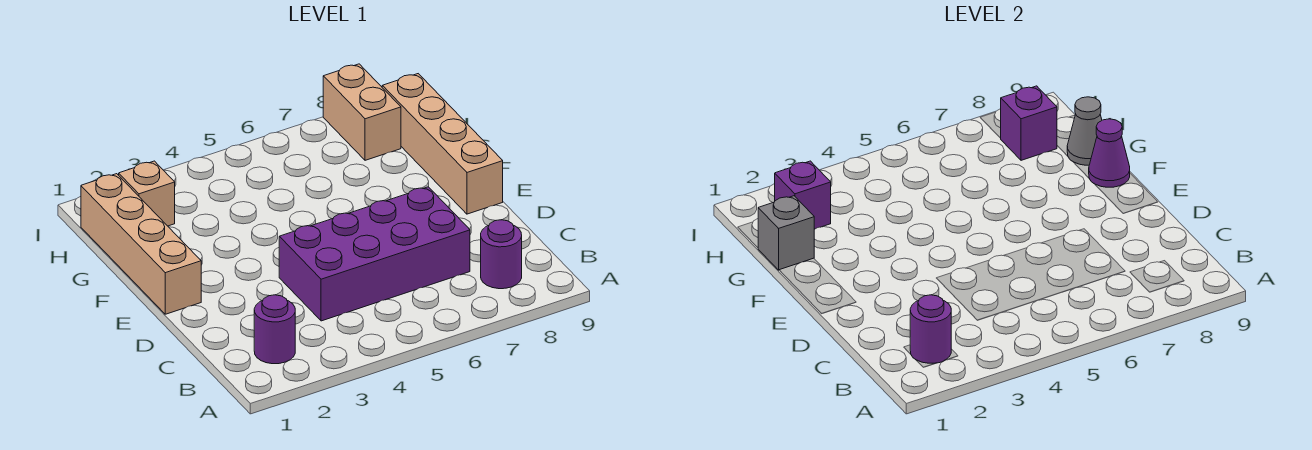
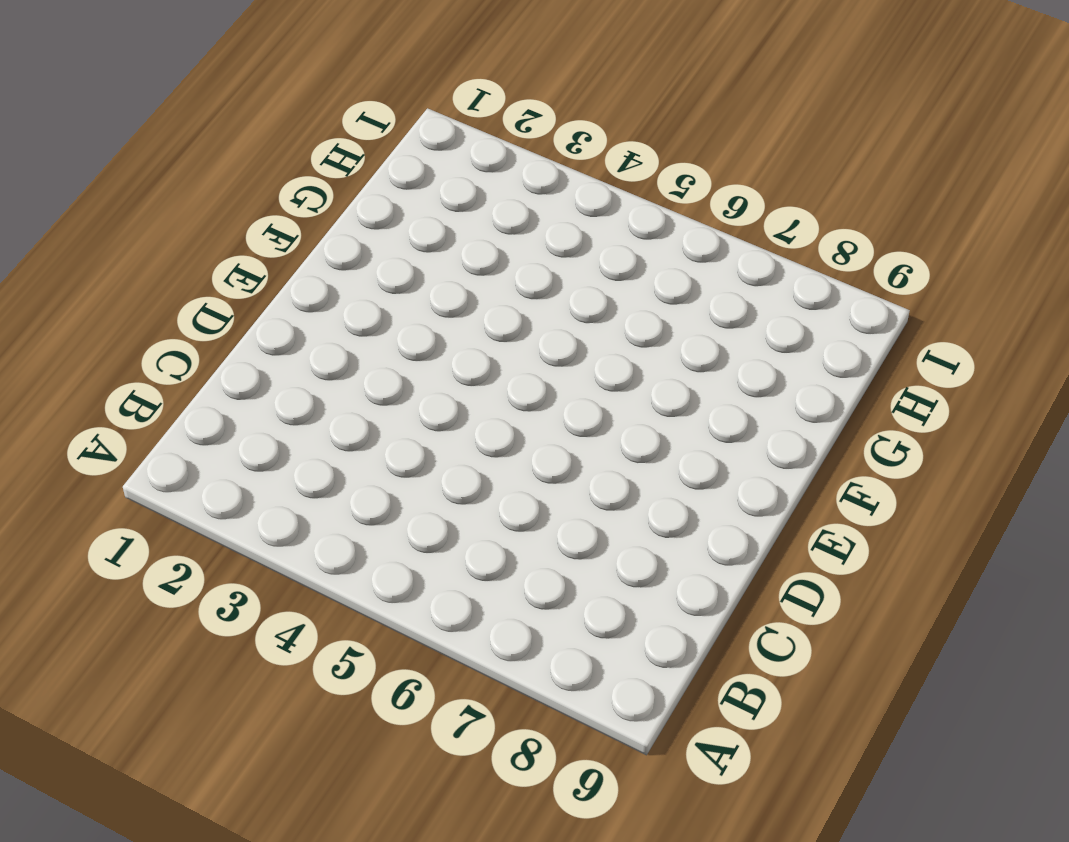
none -> purple round brick B2 level 1
none -> purple round brick B8 level 1
none -> purple brick C4:D7 level 1

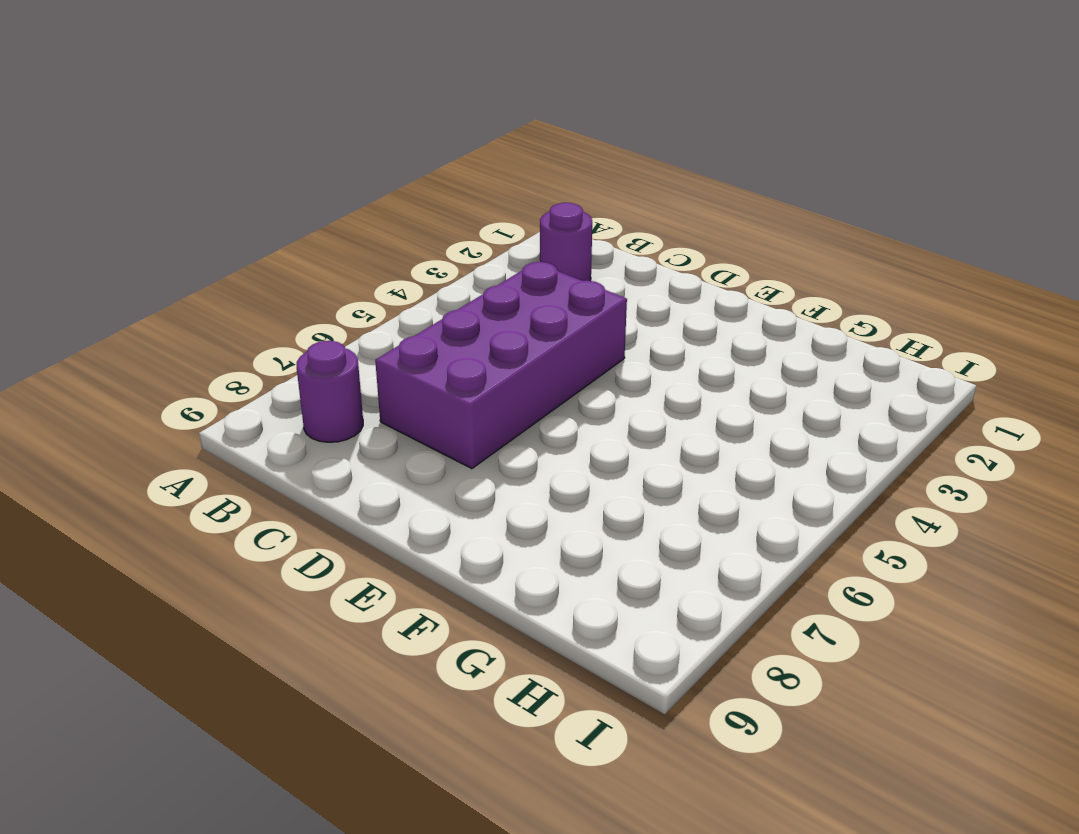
none -> tan brick E1:H1 level 1
none -> tan brick E9:H9 level 1
none -> tan brick H2 level 1

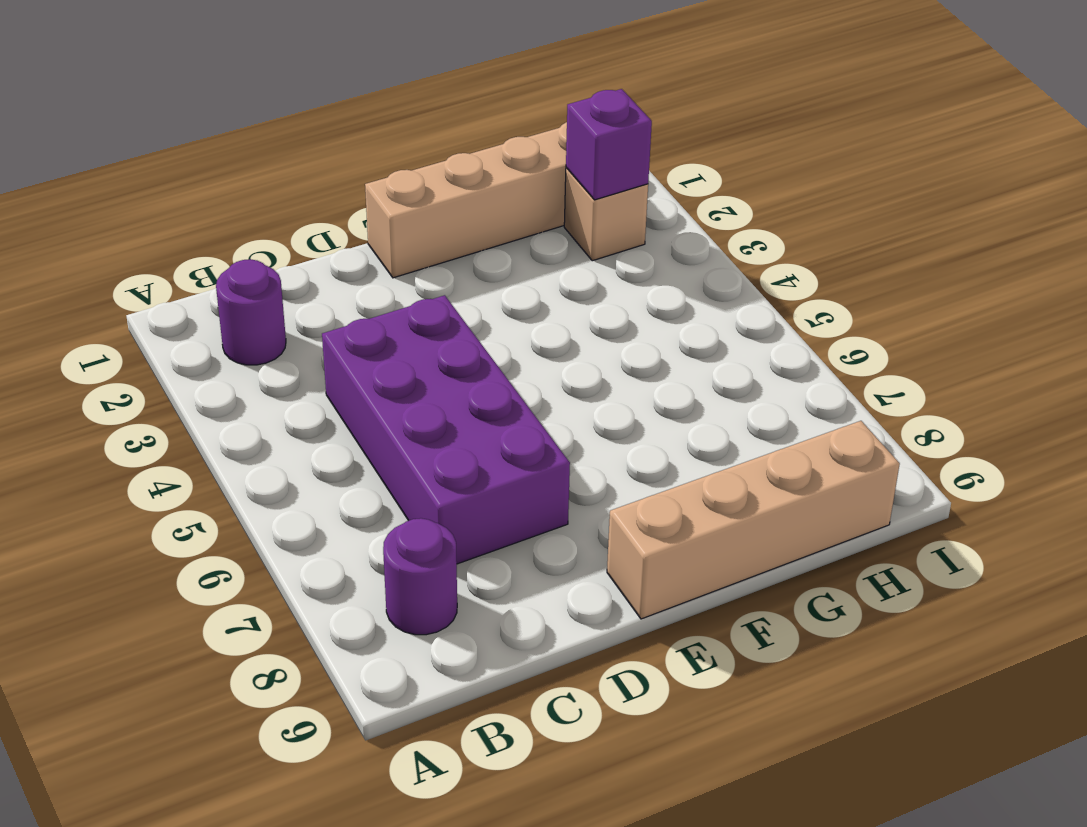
none -> tan brick H8:I8 level 1
none -> purple round brick B2 level 2
none -> purple cone F9 level 2

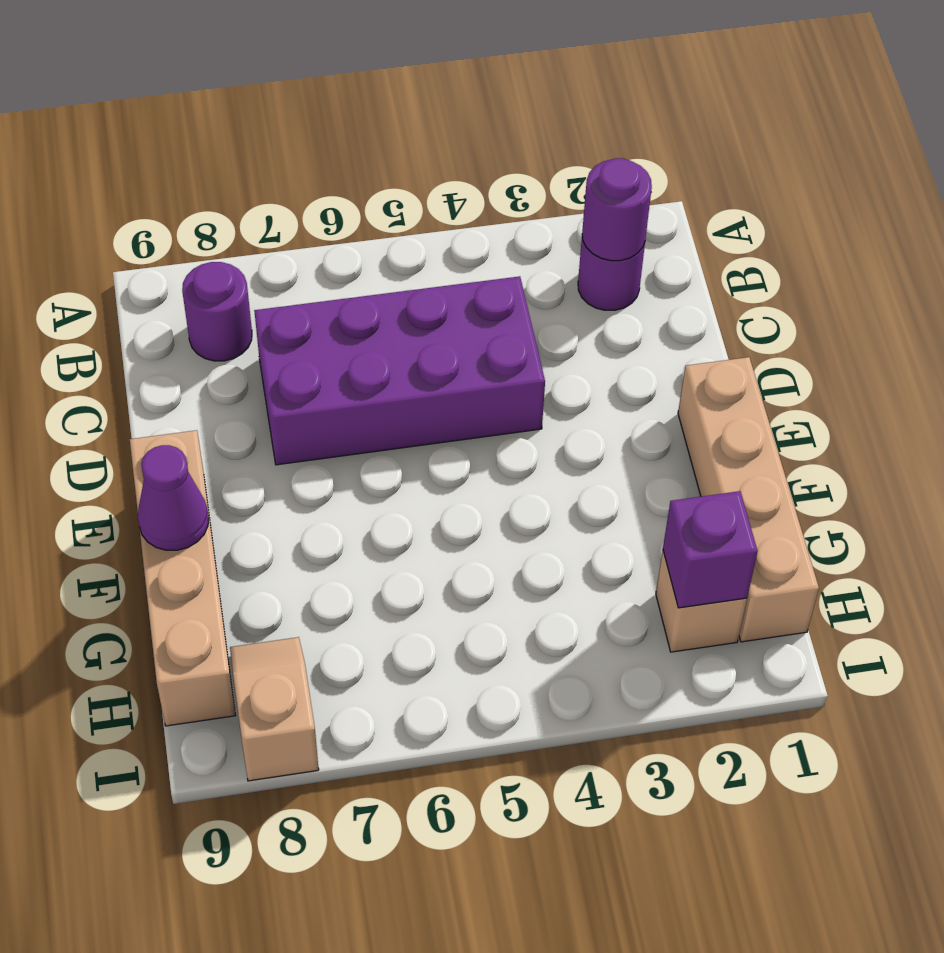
tan slope H8:I8 level 1 top I -> tan brick H8:I8 level 1
none -> grey brick G1 level 2
none -> grey cone G9 level 2
none -> purple brick H8 level 2

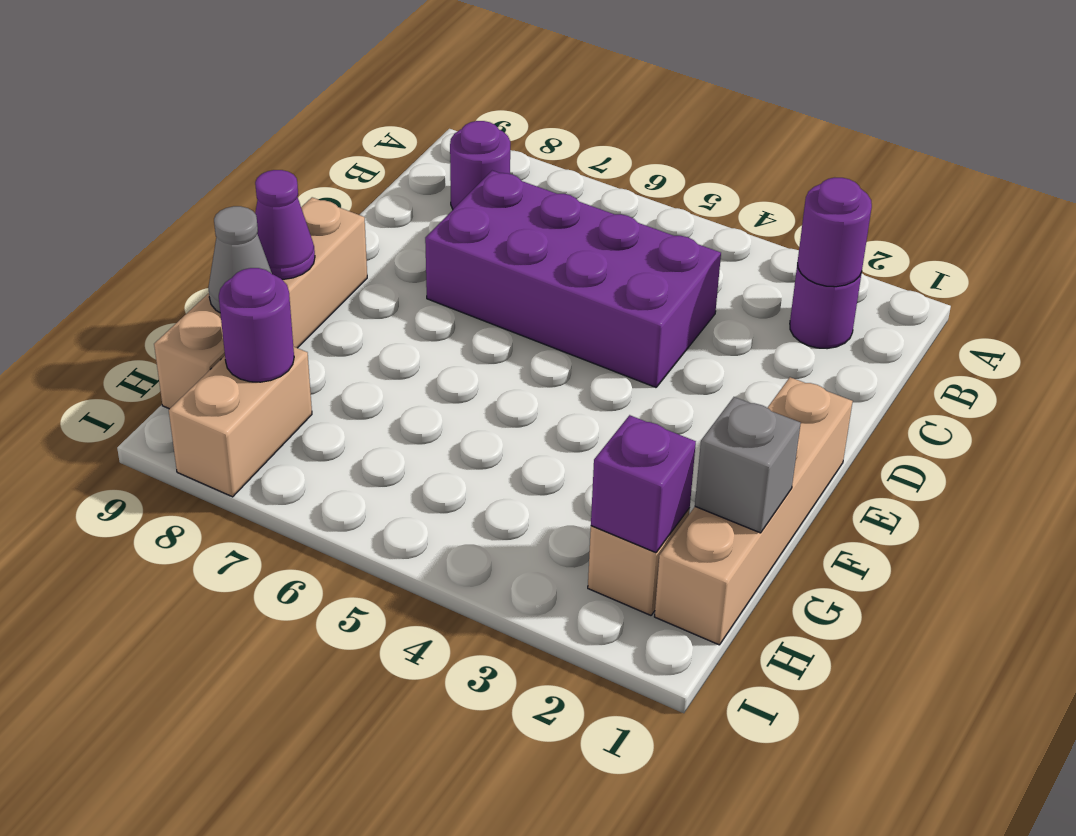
purple round brick H8 level 2 -> purple brick H8 level 2

